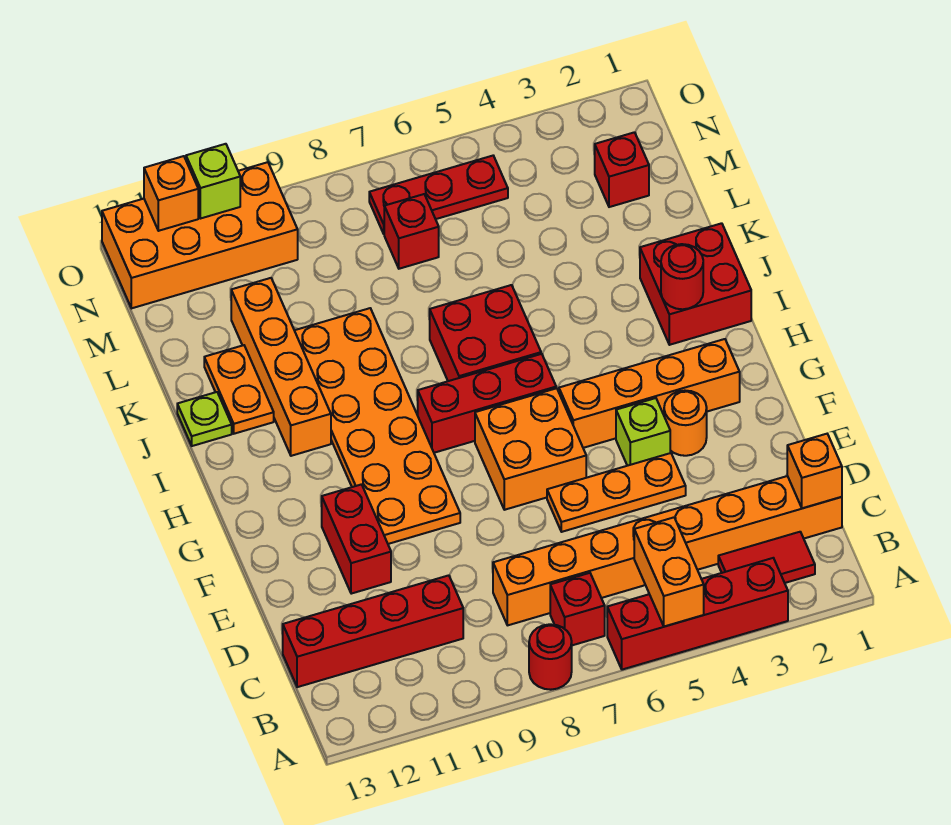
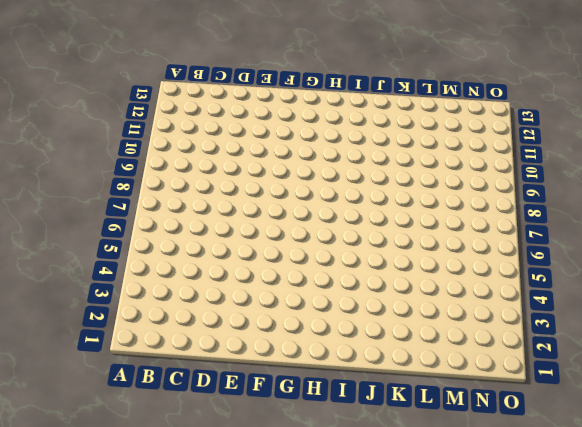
none -> red brick A3:A6 level 1
none -> red round brick A8 level 1
none -> red tile B2:B3 level 1

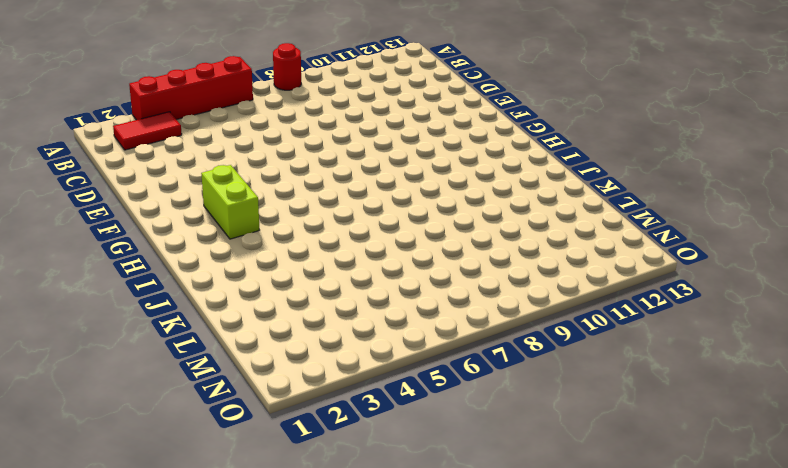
lime brick G3:H3 level 1 -> orange brick G2:G5 level 1
none -> red brick B7 level 1
none -> orange brick C1:C8 level 1
none -> red brick C10:C13 level 1

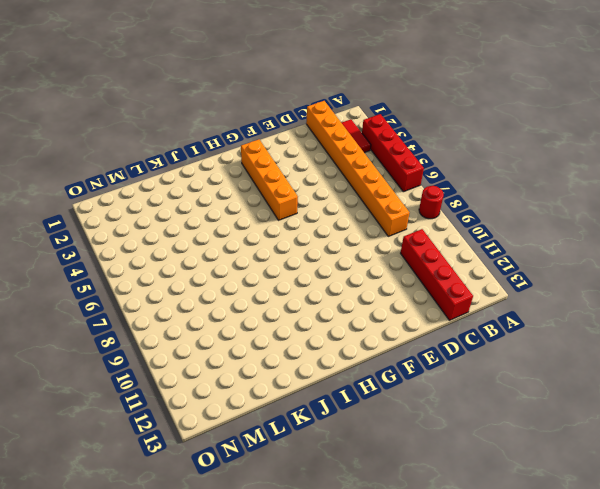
none -> red brick B7 level 1
none -> orange plate E4:E6 level 1
none -> red brick E11:F11 level 1

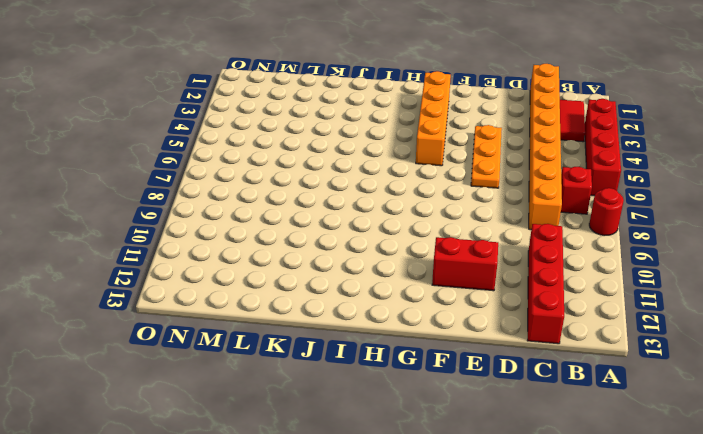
none -> orange round brick F3 level 1
none -> lime brick F4 level 1
none -> orange brick F6:G7 level 1

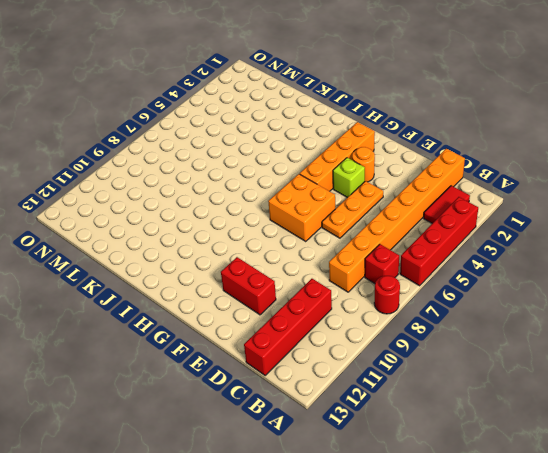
none -> orange plate F9:K10 level 1
none -> red brick H6:H8 level 1
none -> red brick I1:J2 level 1

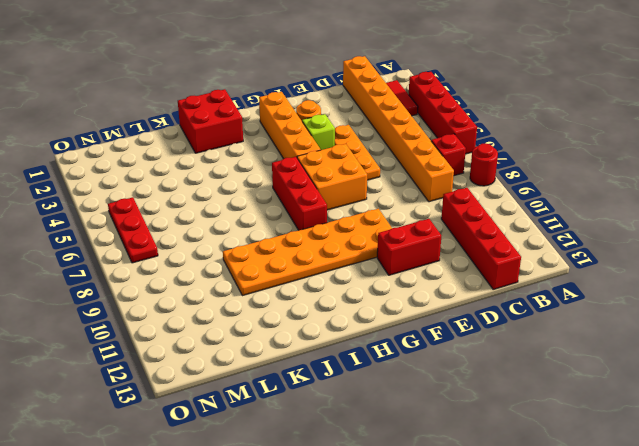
none -> red brick I6:J7 level 1
none -> orange brick I11:L11 level 1
none -> orange plate J12:K12 level 1

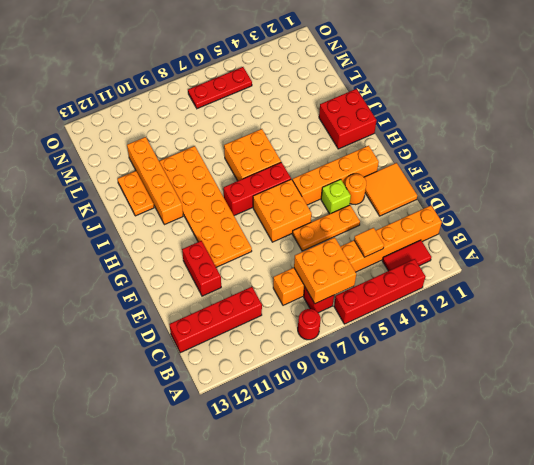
orange brick B6:C7 level 2 -> none
orange tile C4 level 2 -> none
orange tile E1:F2 level 1 -> none
orange brick I6:J7 level 1 -> red brick I6:J7 level 1
none -> lime plate J13 level 1
none -> red brick M2 level 1
none -> red brick M7 level 1

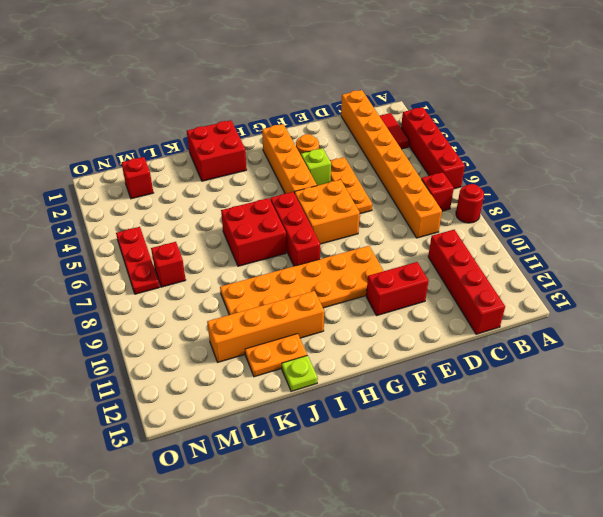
none -> orange brick N10:O13 level 1
none -> orange brick A5:B5 level 2
none -> orange brick C1 level 2

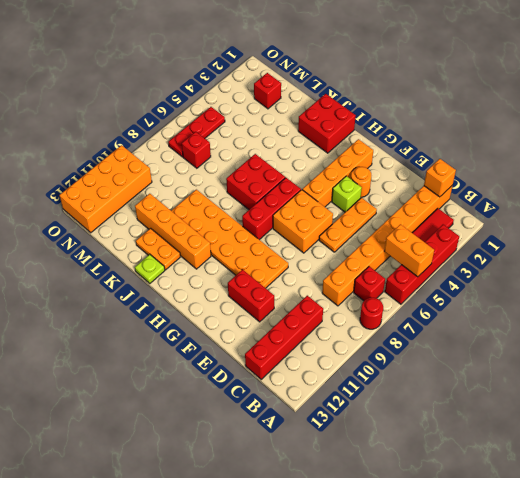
none -> red round brick I2 level 2
none -> lime brick O11 level 2
none -> orange brick O12 level 2

